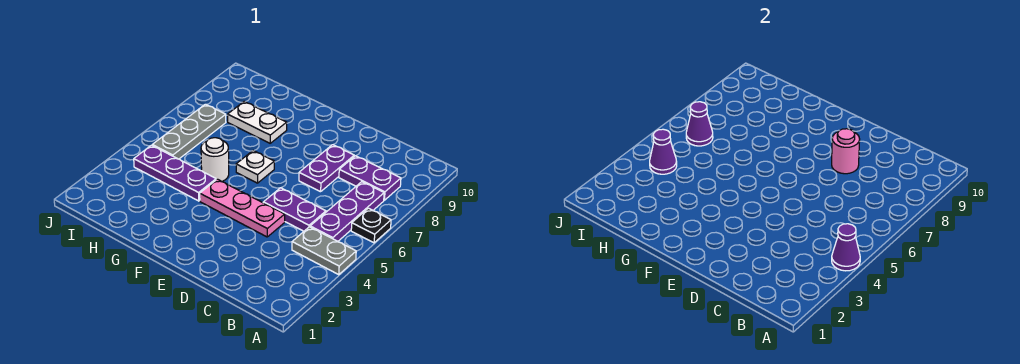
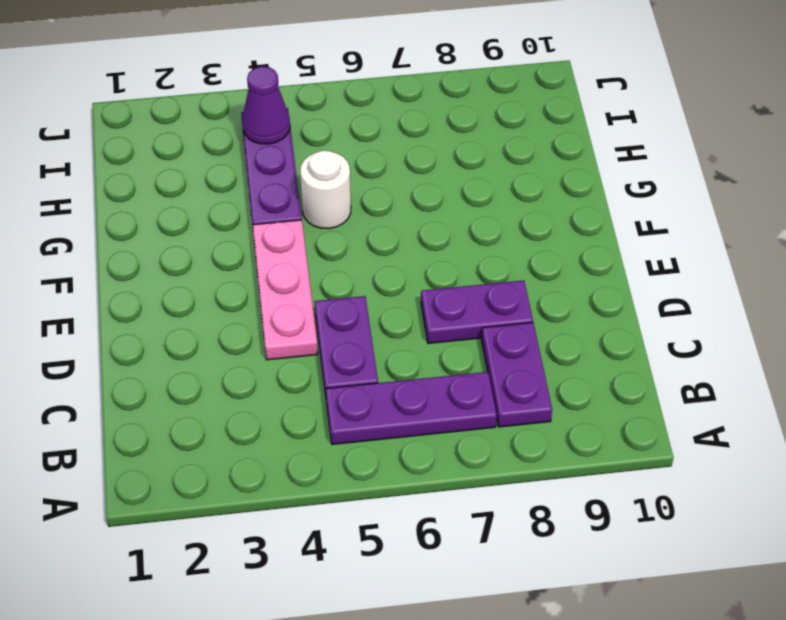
none -> grey plate A4:B4 level 1
none -> black plate A6 level 1
none -> white plate F6 level 1

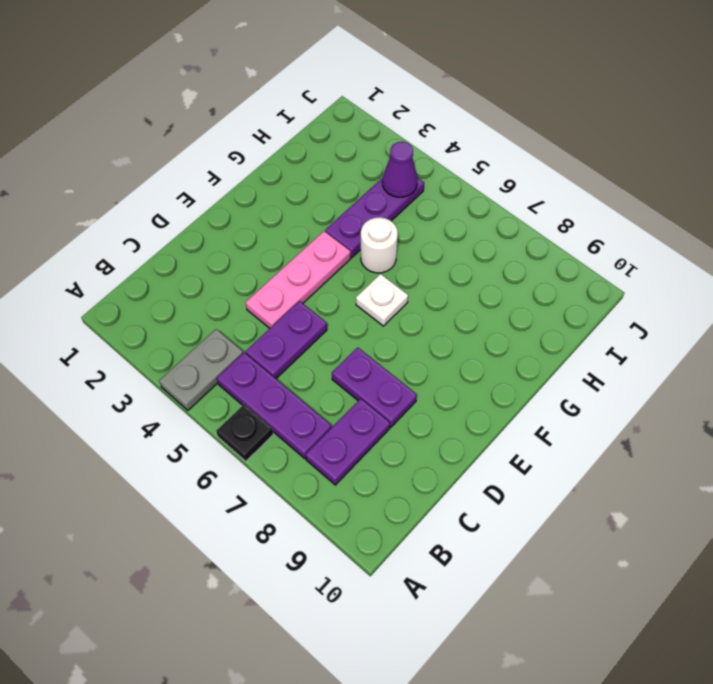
none -> white plate G8:H8 level 1
none -> grey plate I5:I7 level 1
none -> purple cone A4 level 2

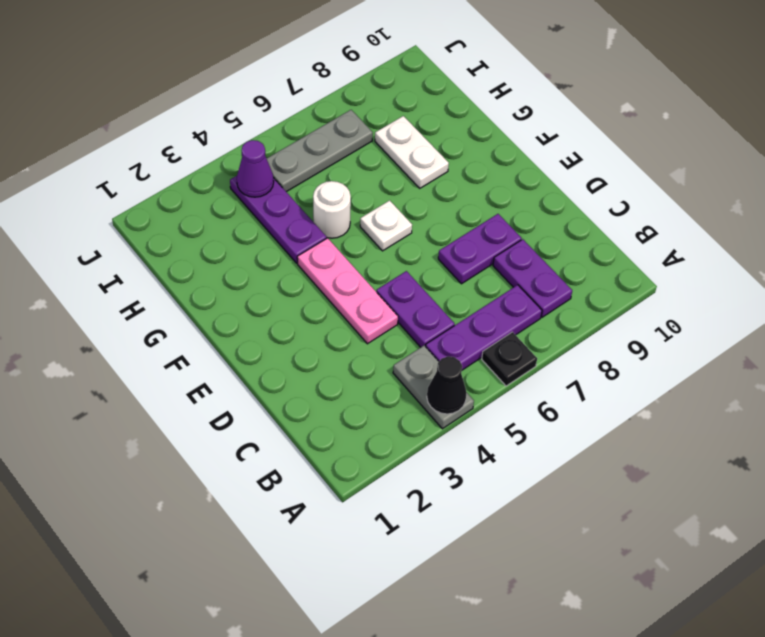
black cone A4 level 2 -> purple cone A4 level 2
none -> pink round brick D8 level 2
none -> purple cone I6 level 2

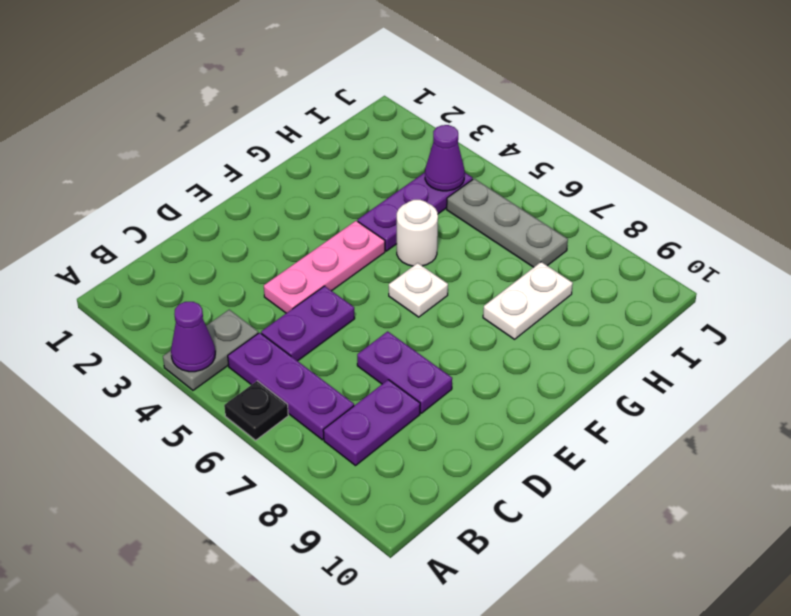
none -> pink round brick D8 level 2
none -> purple cone I6 level 2

